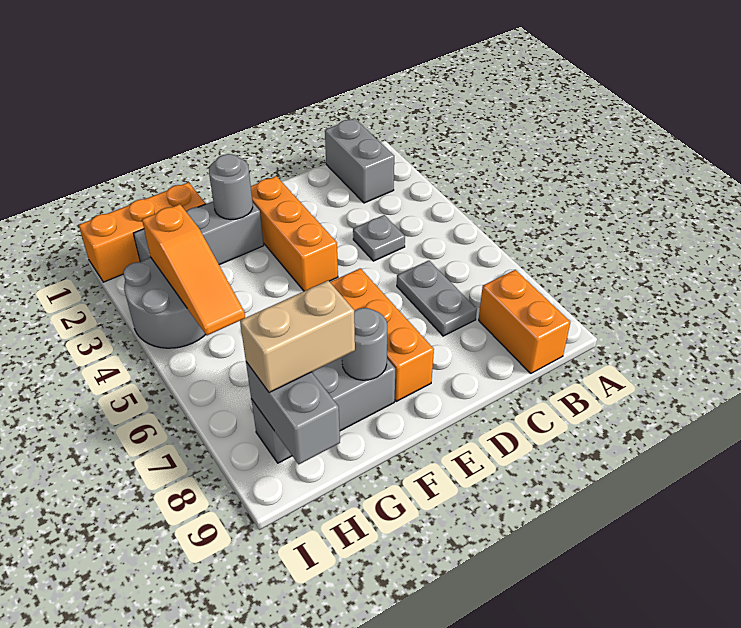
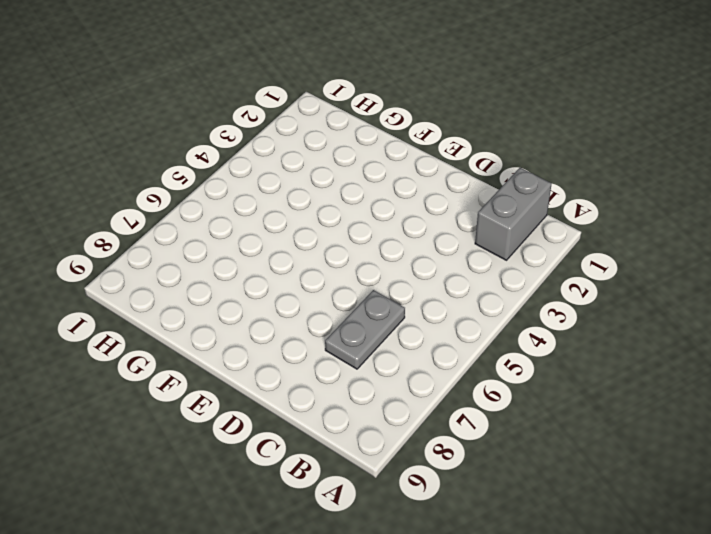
none -> orange brick B8:B9 level 1
none -> grey plate C4 level 1
none -> orange brick E2:E4 level 1

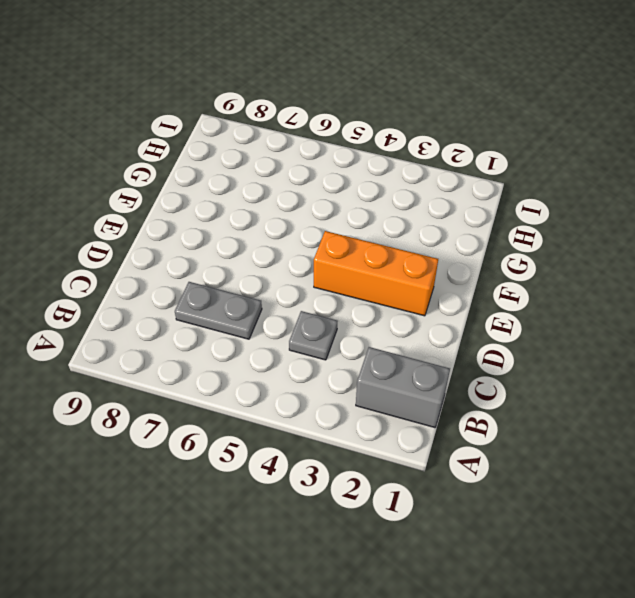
none -> orange brick B8:B9 level 1
none -> orange brick E6:E8 level 1
none -> grey brick F2:H2 level 1

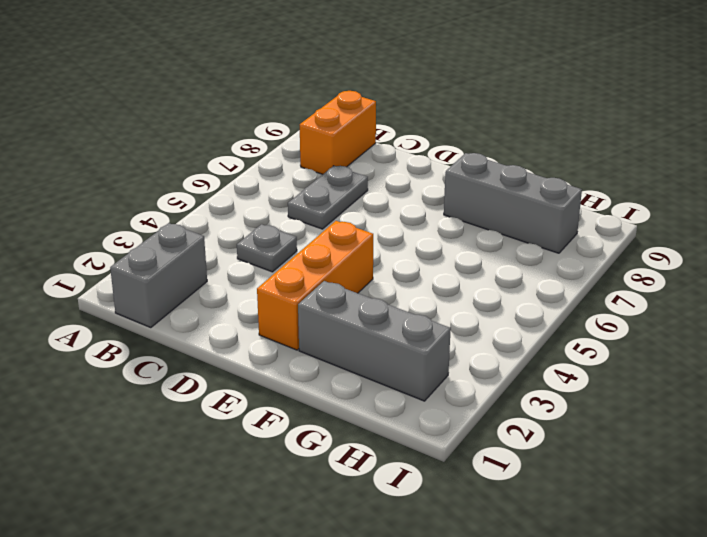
none -> orange brick E6:E8 level 1
none -> orange brick G1:I1 level 1
none -> grey round brick H3:I4 level 1

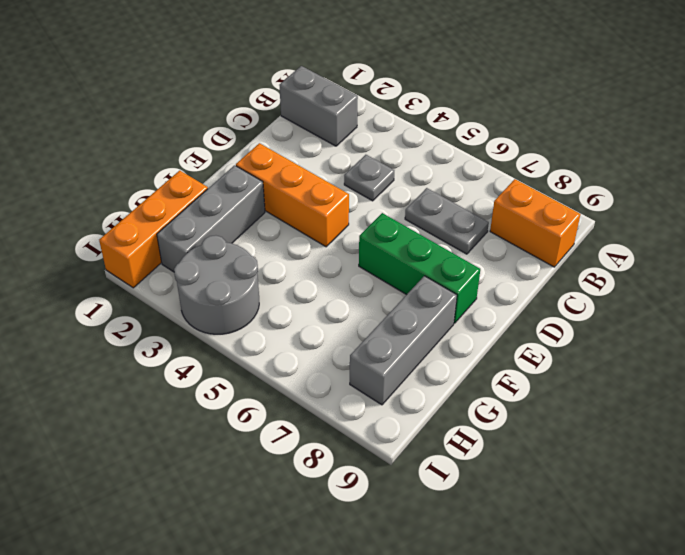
green brick E6:E8 level 1 -> orange brick E6:E8 level 1
none -> grey round brick F2 level 2
none -> grey round brick F8 level 2
none -> orange slope H3:H5 level 2 top 3

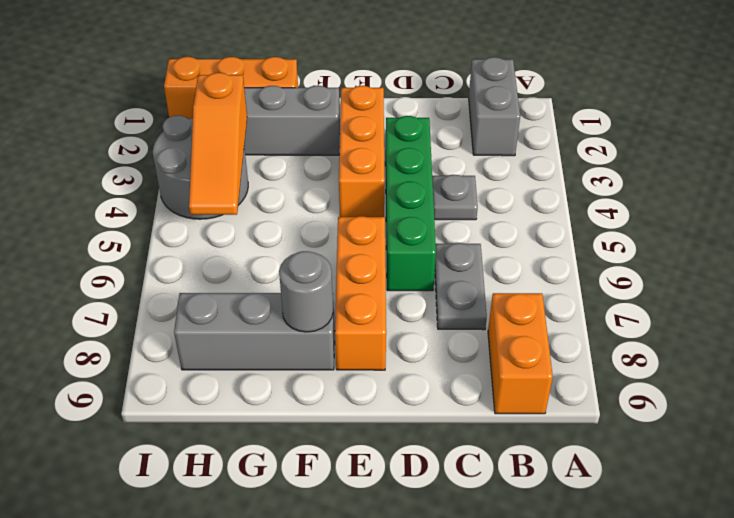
green brick D3:D6 level 1 -> none
none -> grey round brick F2 level 2
none -> grey brick H8:H9 level 2
none -> tan brick G8:H8 level 3

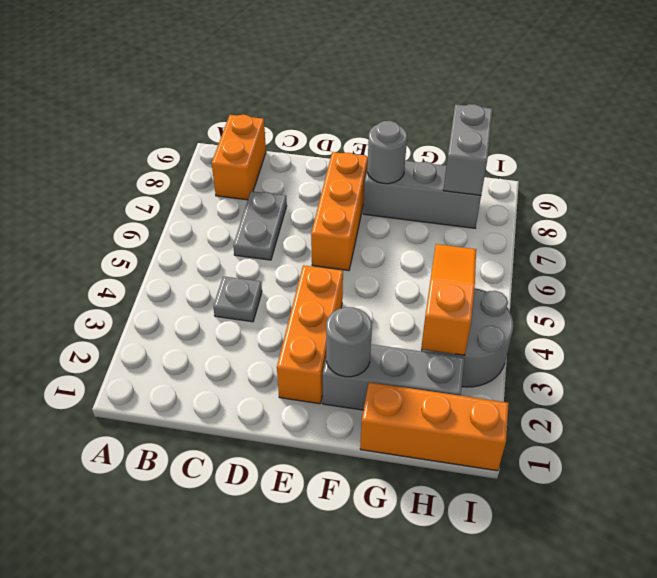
none -> grey brick B1:B2 level 1
none -> tan brick G8:H8 level 3

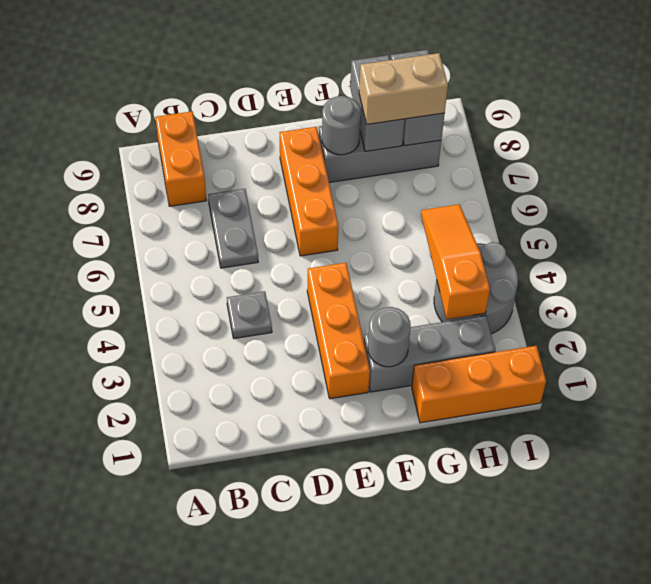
grey brick G8:G9 level 2 -> grey brick B1:B2 level 1

